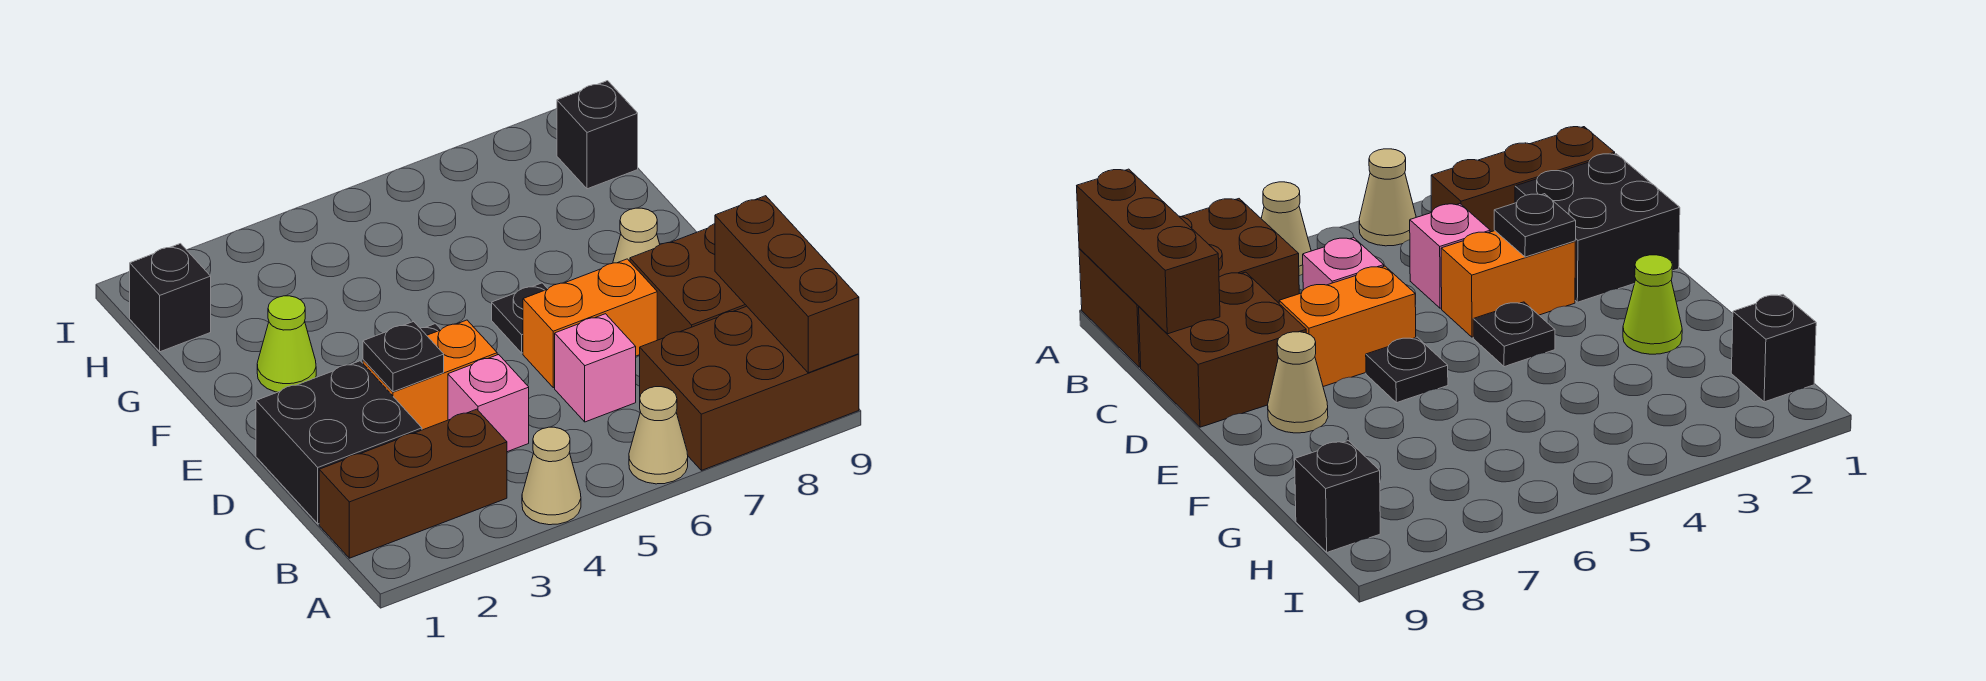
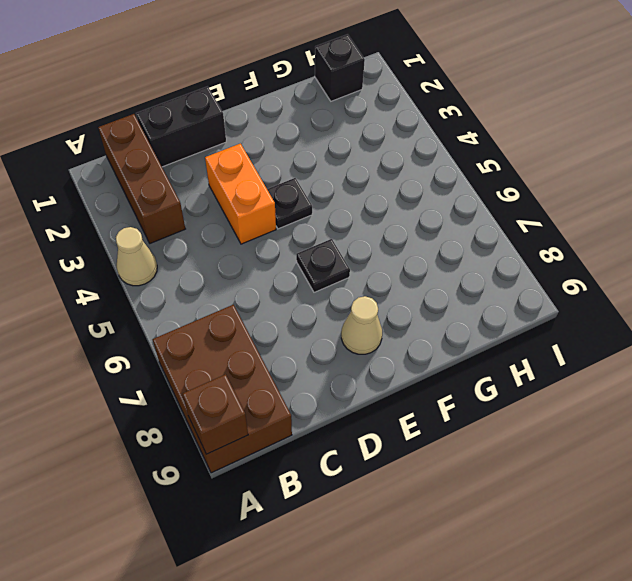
brown brick A9 level 2 -> brown brick A9:C9 level 2
black brick C1:D1 level 1 -> black brick C1:D2 level 1
none -> tan cone A6 level 1
none -> pink brick C4 level 1
none -> pink brick C6 level 1

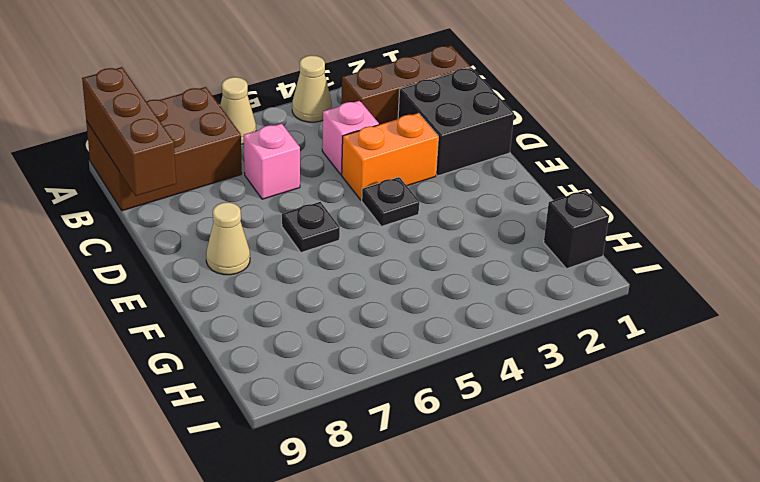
none -> brown brick C8:D9 level 1
none -> orange brick D6:D7 level 1
none -> lime cone F2 level 1

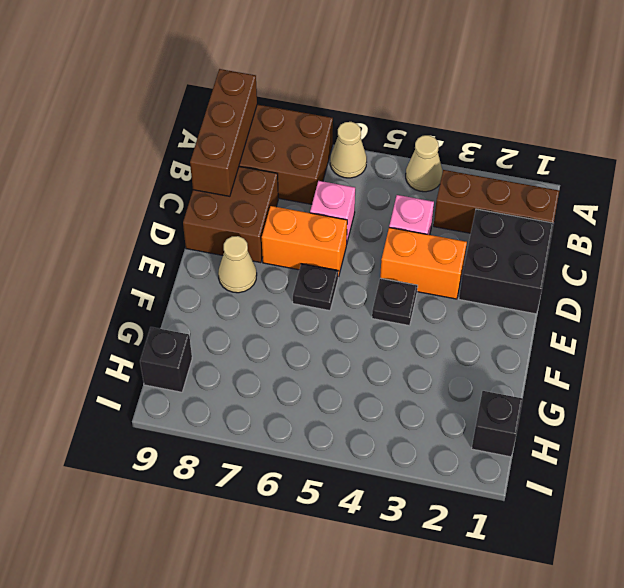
none -> lime cone F2 level 1
none -> black plate D3 level 2

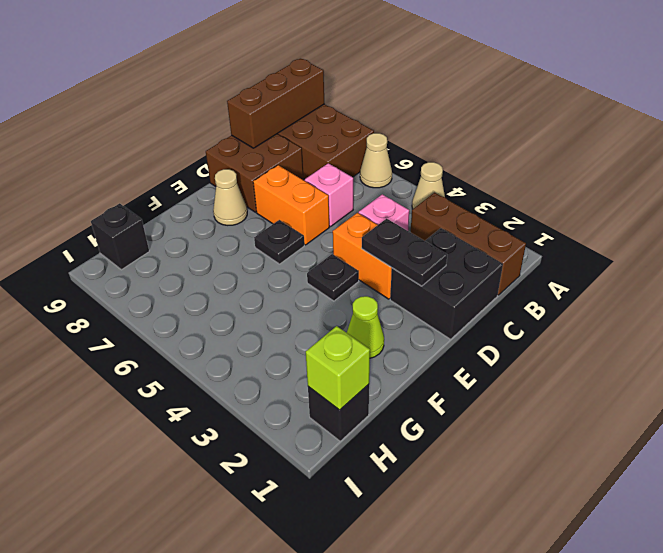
black plate D2:D3 level 2 -> black plate D3 level 2
lime brick H1 level 2 -> none

